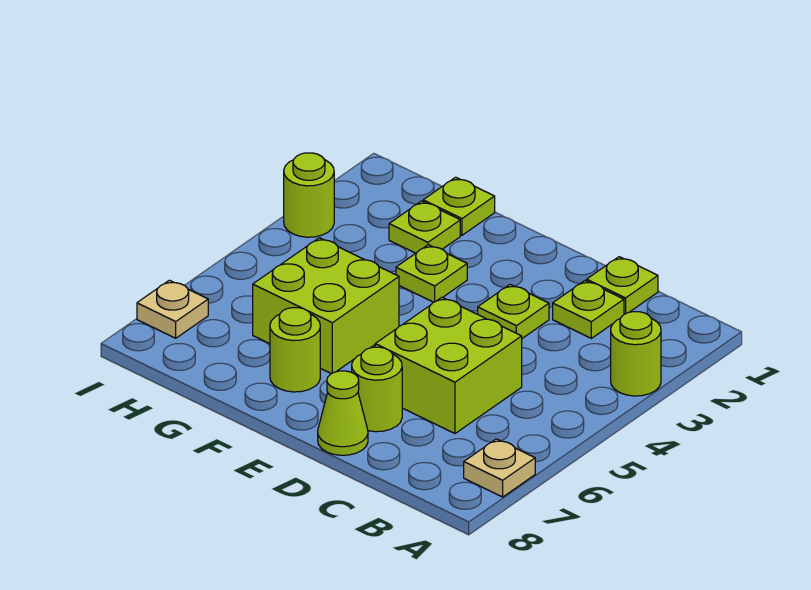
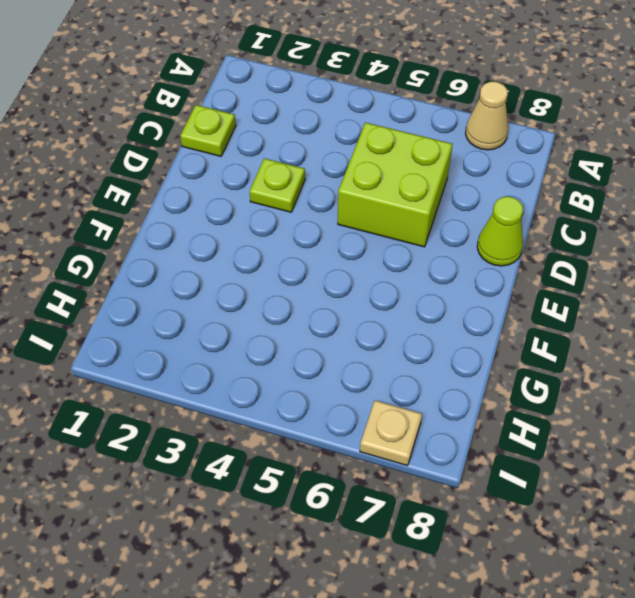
tan cone A7 level 1 -> tan plate A7 level 1
none -> lime round brick A3 level 1
none -> lime plate C2 level 1
none -> lime round brick D7 level 1

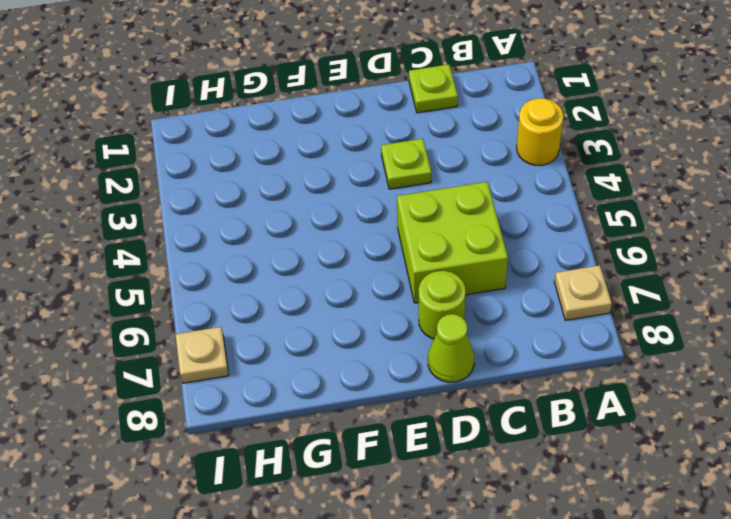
yellow round brick A3 level 1 -> lime round brick A3 level 1
none -> lime plate C2 level 1
none -> lime plate F3 level 1
none -> lime brick F5:G6 level 1

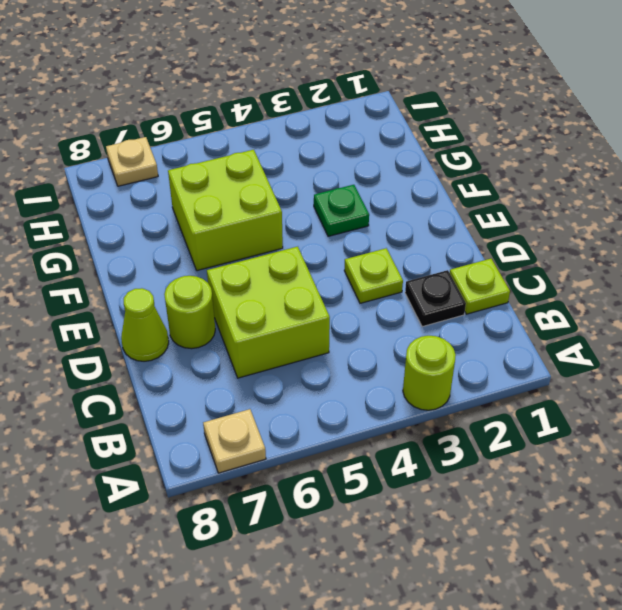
black plate C2 level 1 -> lime plate C2 level 1
green plate F3 level 1 -> lime plate F3 level 1
none -> lime round brick F7 level 1
none -> lime plate G1 level 1
none -> lime plate G2 level 1

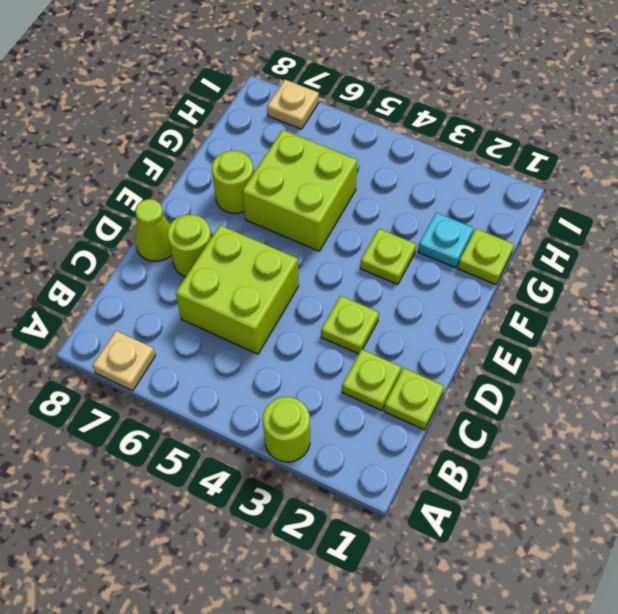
cyan plate G2 level 1 -> lime plate G2 level 1
none -> lime round brick I3 level 1

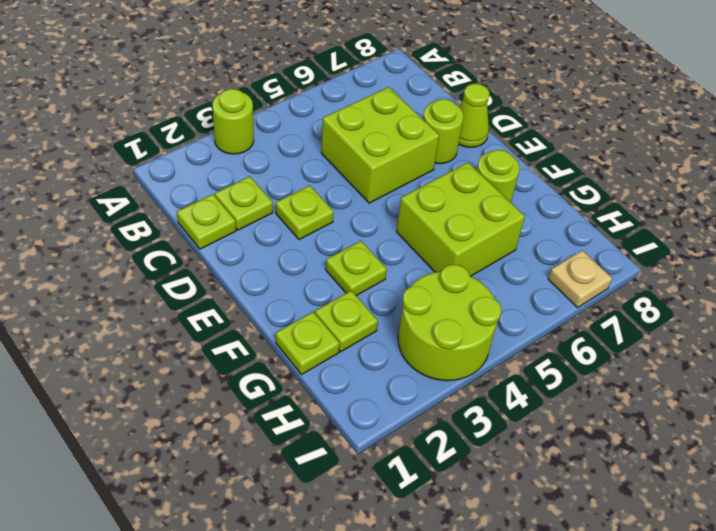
lime round brick H3:I4 level 1 -> lime round brick I3 level 1
none -> tan plate A7 level 1

